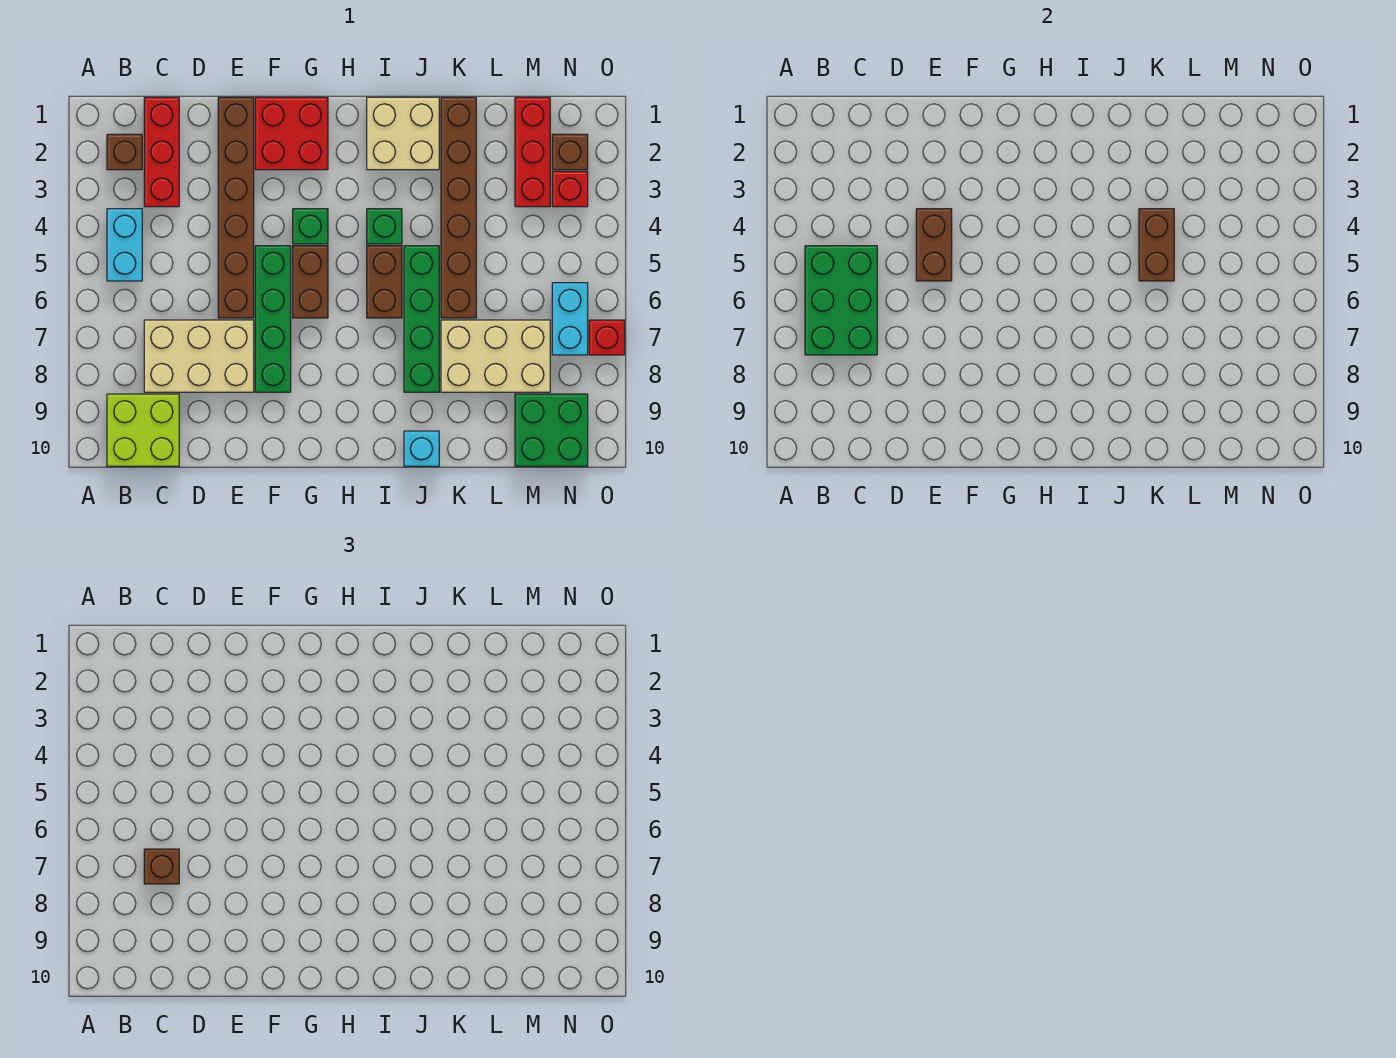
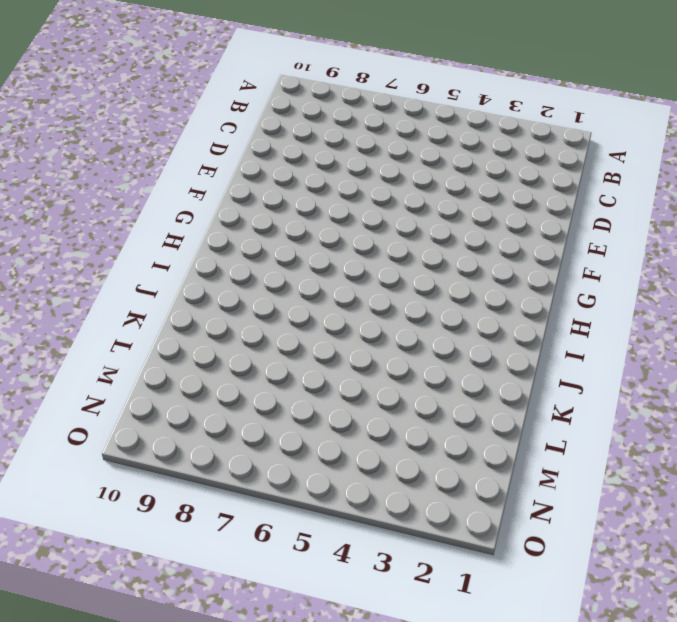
none -> brown brick B2 level 1
none -> cyan brick B4:B5 level 1
none -> lime brick B9:C10 level 1

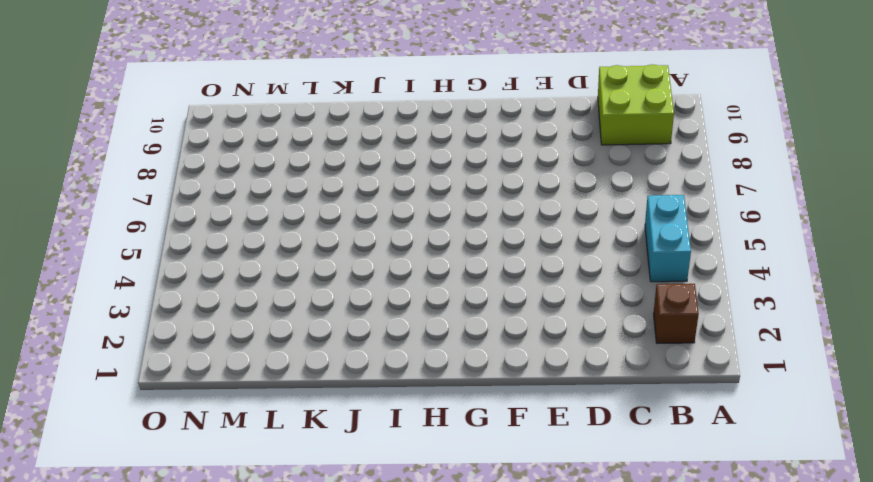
none -> red brick C1:C3 level 1
none -> tan brick C7:E8 level 1
none -> brown brick E1:E6 level 1

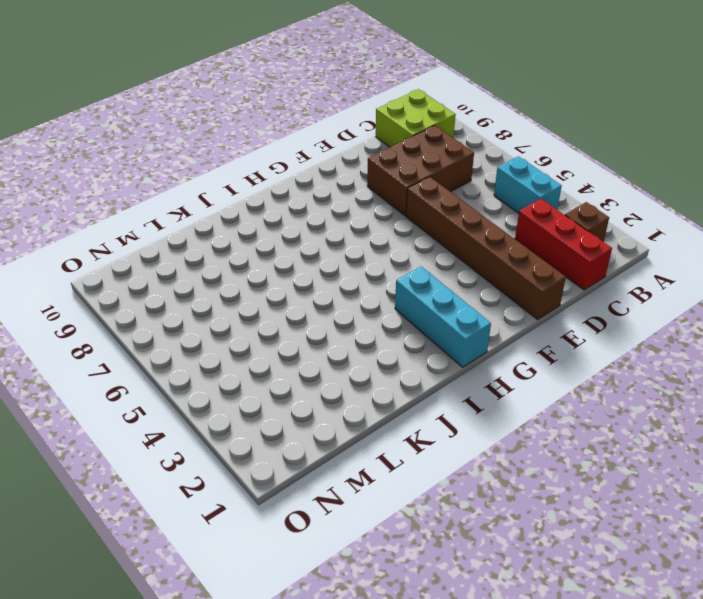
brown brick C7:E8 level 1 -> tan brick C7:E8 level 1
cyan brick H1:H3 level 1 -> none
none -> red brick F1:G2 level 1
none -> green brick F5:F8 level 1
none -> green brick G4 level 1

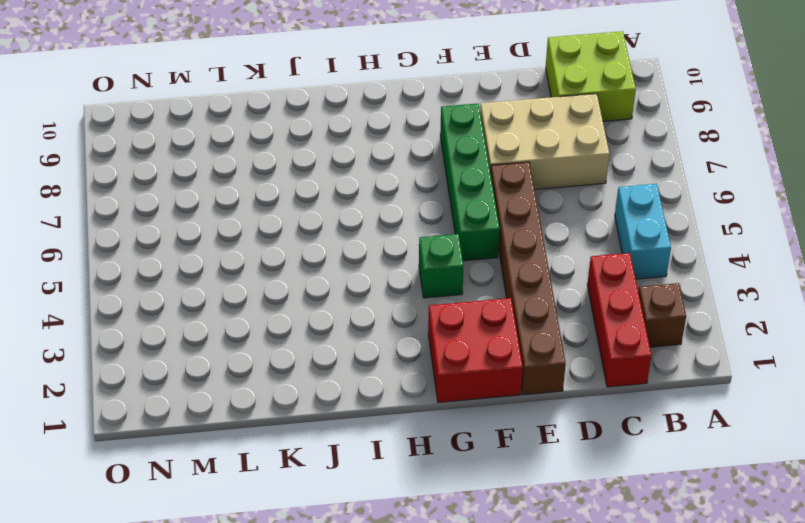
none -> brown brick G5:G6 level 1
none -> tan brick I1:J2 level 1
none -> green brick I4 level 1

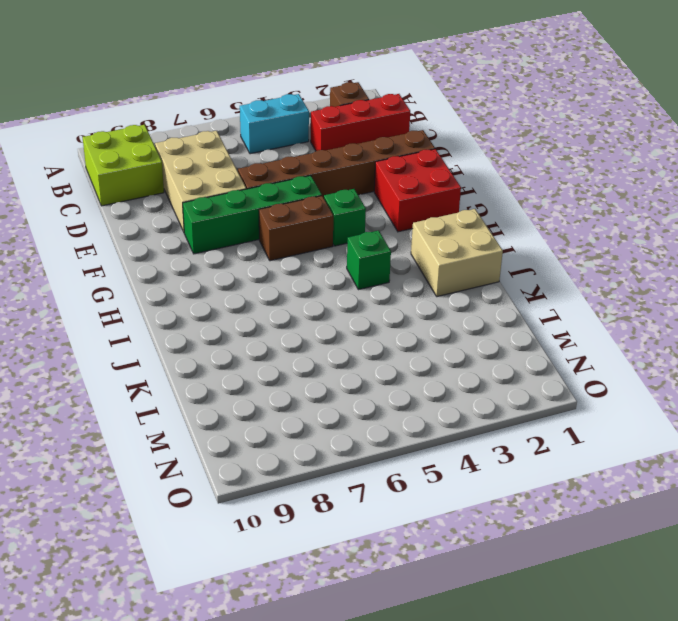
none -> brown brick I5:I6 level 1
none -> green brick J5:J8 level 1
none -> cyan brick J10 level 1

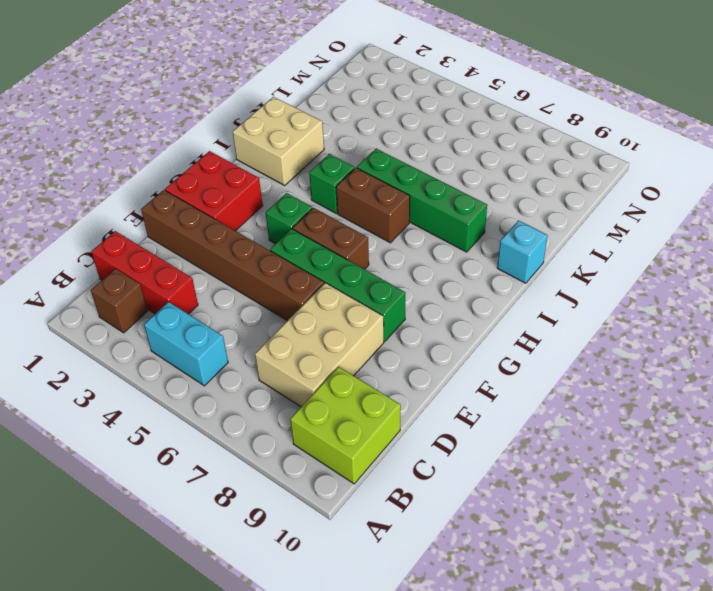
none -> brown brick K1:K6 level 1
none -> tan brick K7:M8 level 1
none -> red brick M1:M3 level 1

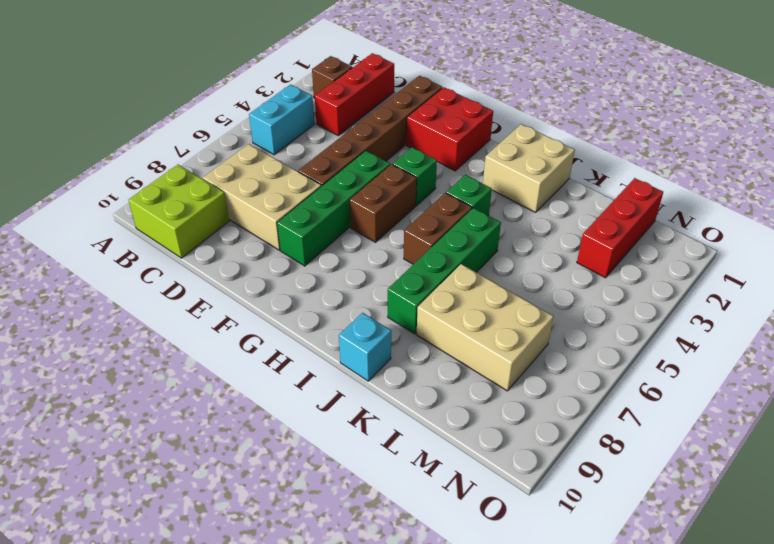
none -> brown brick K1:K6 level 1
none -> green brick M9:N10 level 1
none -> brown brick N2 level 1

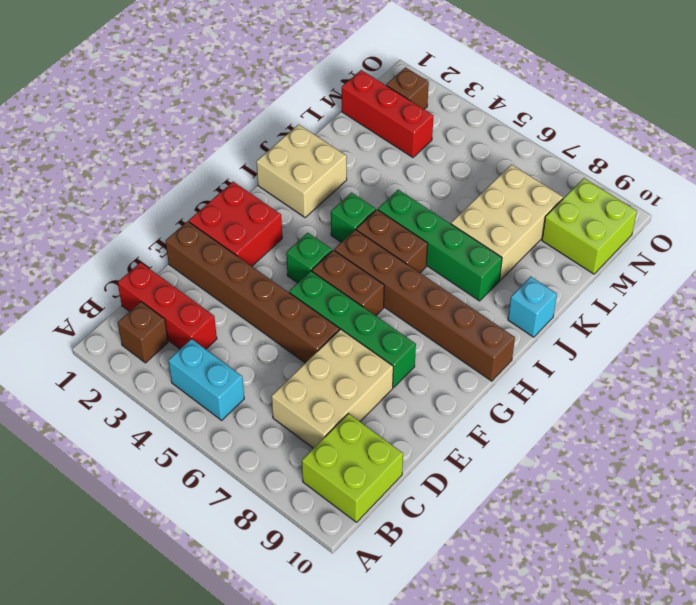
brown brick H5:H10 level 1 -> brown brick K1:K6 level 1
lime brick M9:N10 level 1 -> green brick M9:N10 level 1
none -> red brick N3 level 1
none -> cyan brick N6:N7 level 1
none -> red brick O7 level 1

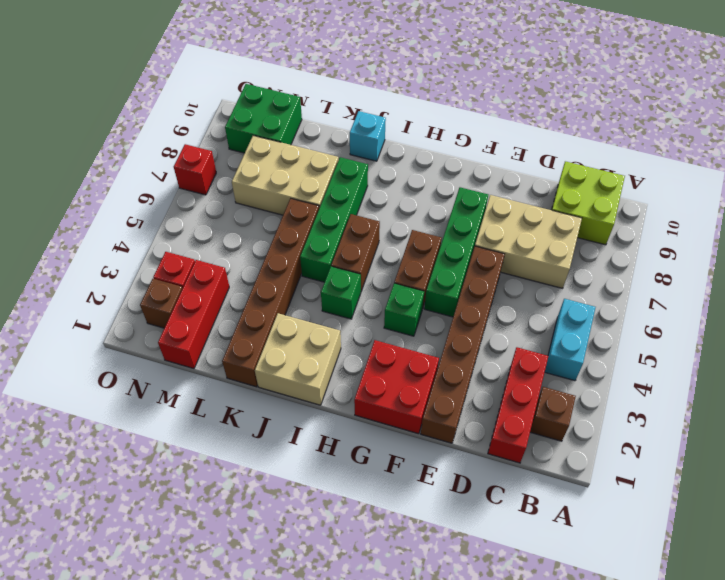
none -> cyan brick N6:N7 level 1
none -> green brick B5:C7 level 2
none -> brown brick E4:E5 level 2

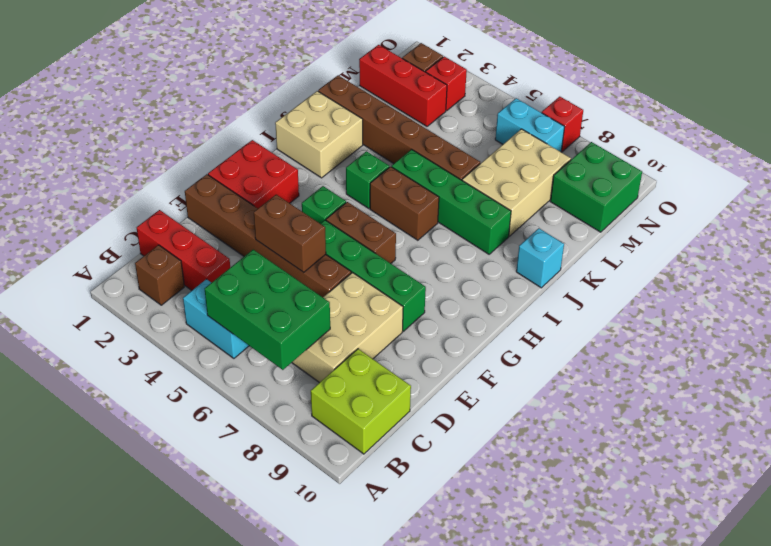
none -> brown brick K4:K5 level 2
none -> brown brick C7 level 3

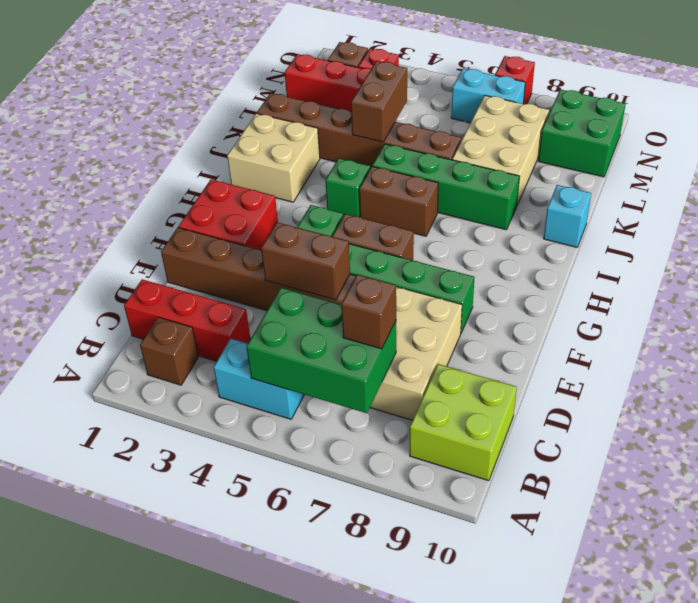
brown brick K4:L4 level 2 -> brown brick K4:K5 level 2

